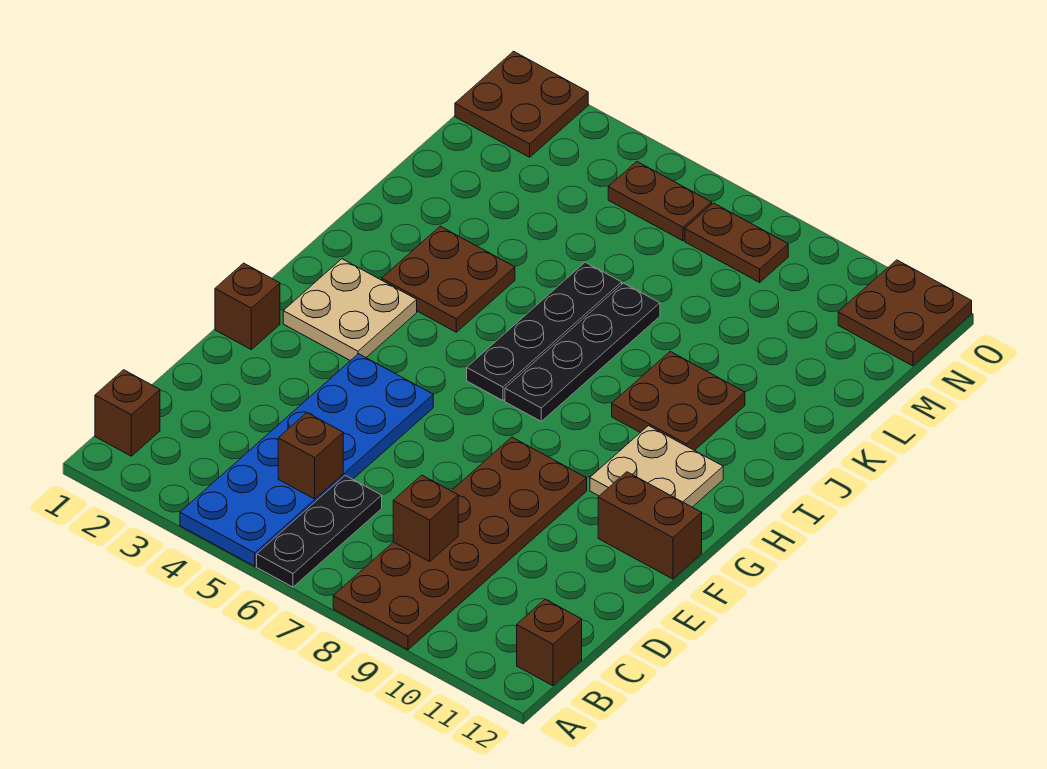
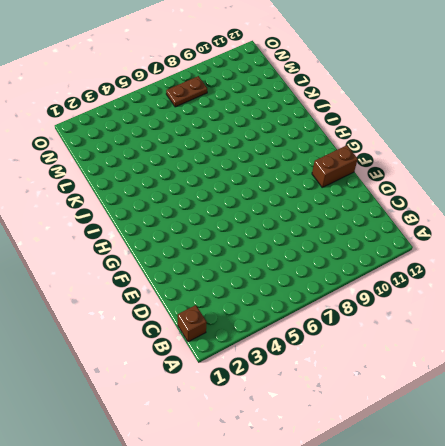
none -> blue plate A4:F5 level 1
none -> black plate A6:C6 level 1
none -> brown plate A8:F9 level 1

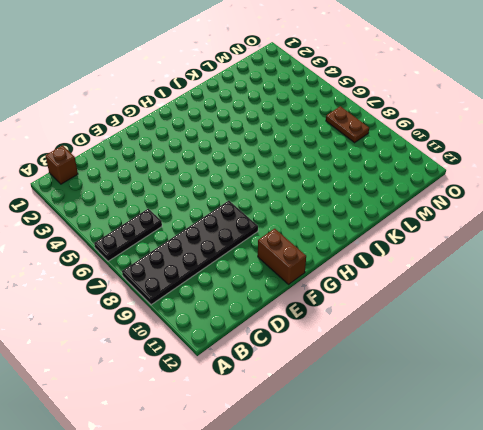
black plate A8:F9 level 1 -> brown plate A8:F9 level 1
none -> blue plate A4:F5 level 1
none -> brown brick B12 level 1
none -> brown brick F1 level 1

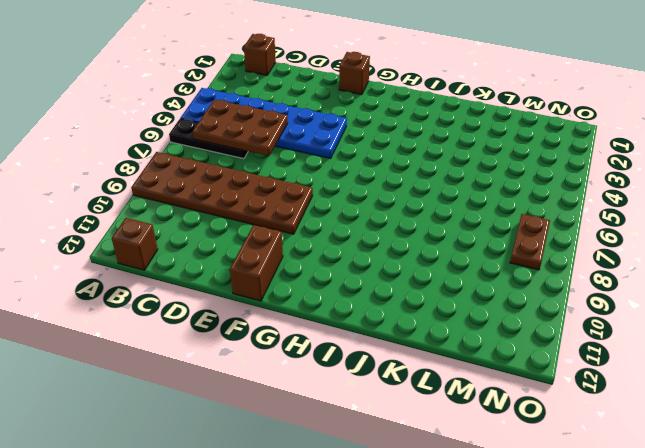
brown plate B5:D6 level 2 -> brown brick C5 level 2
none -> tan plate G2:H3 level 1
none -> tan plate G10:H11 level 1
none -> black plate H6:K6 level 1

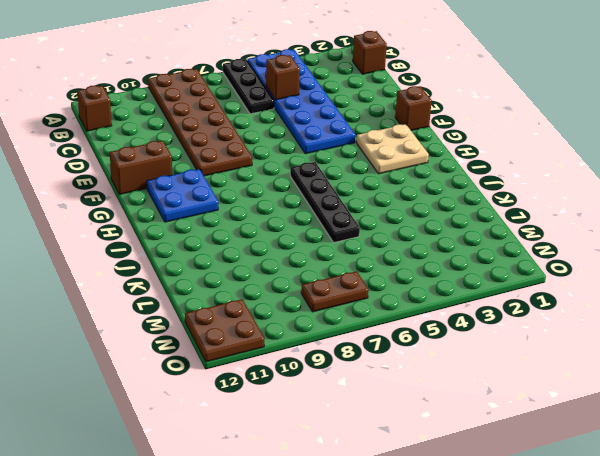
blue plate G10:H11 level 1 -> tan plate G10:H11 level 1
none -> black plate H7:K7 level 1
none -> brown plate I3:J4 level 1
none -> brown plate I9:J10 level 1

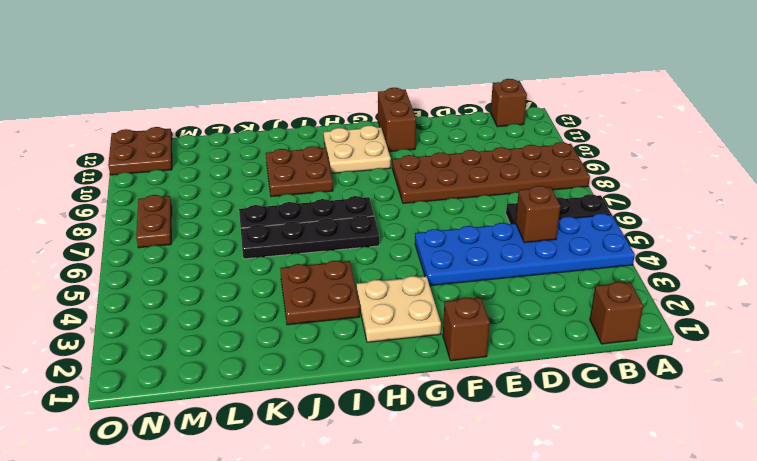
none -> brown plate N1:O2 level 1
none -> brown plate N5:N6 level 1
none -> brown brick C8 level 2

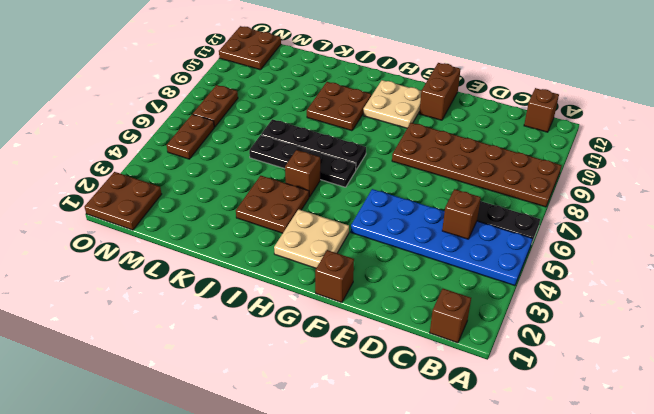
brown brick I5 level 1 -> brown brick C8 level 2

